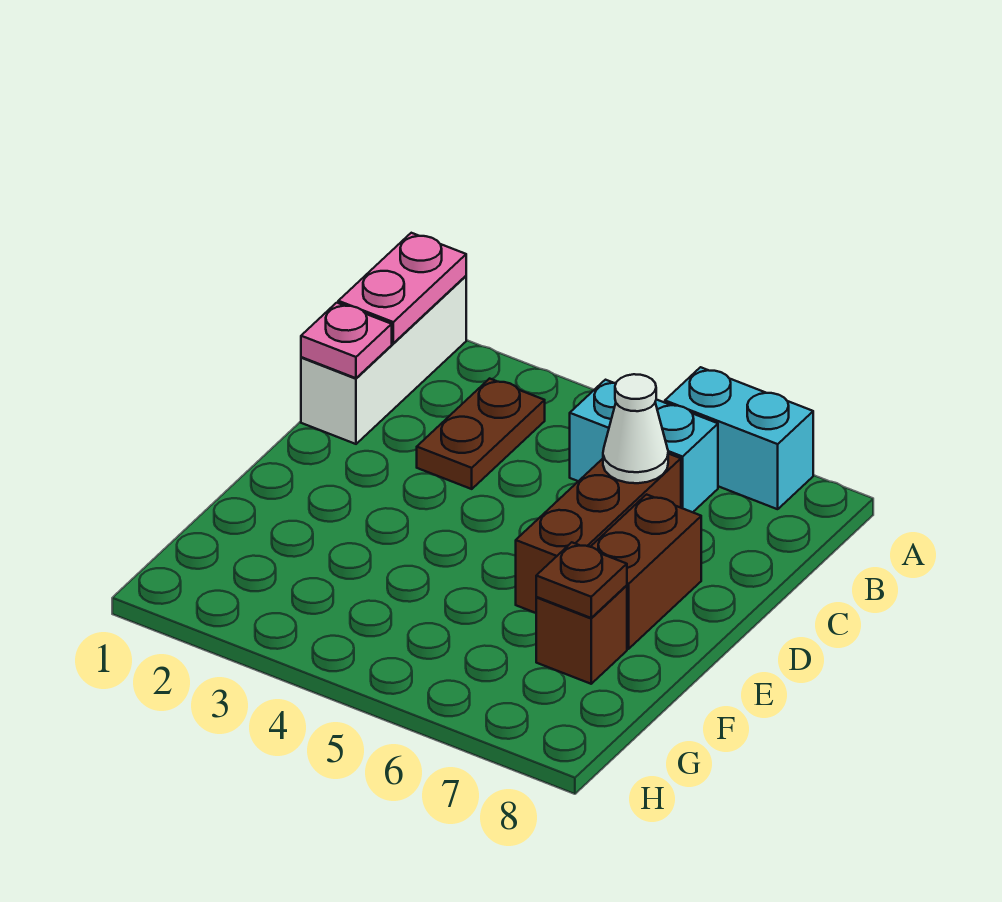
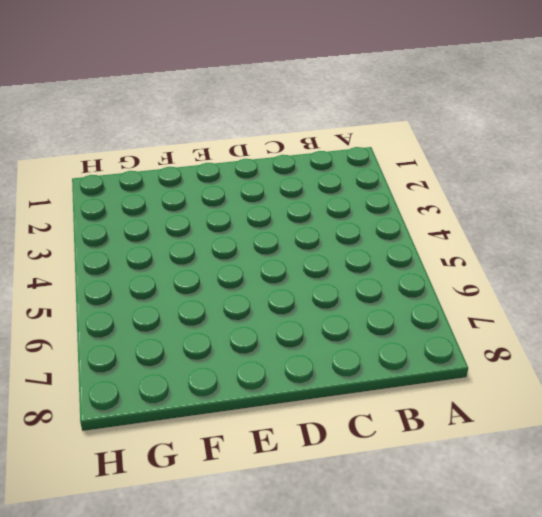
none -> white brick A1:C1 level 1
none -> cyan brick A6:A7 level 1

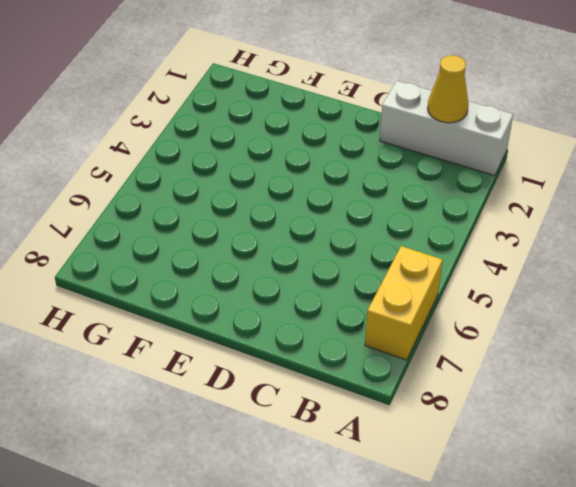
yellow brick A6:A7 level 1 -> cyan brick A6:A7 level 1
yellow cone B1 level 2 -> pink plate A1:B1 level 2
none -> brown plate B3:C3 level 1
none -> cyan brick B5:B6 level 1

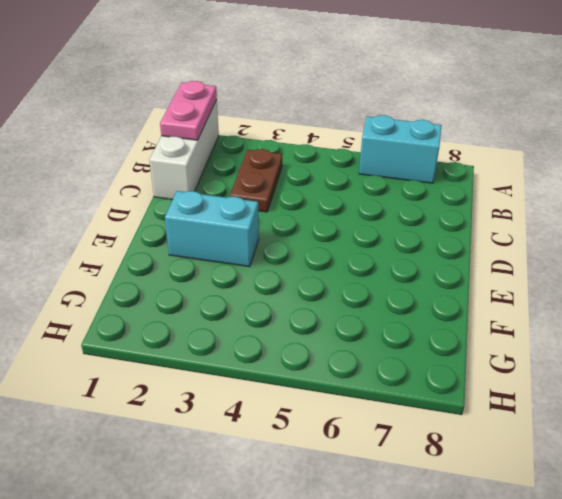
cyan brick E2:E3 level 1 -> cyan brick B5:B6 level 1
none -> brown brick C6:E6 level 1
none -> brown brick D7:E7 level 1

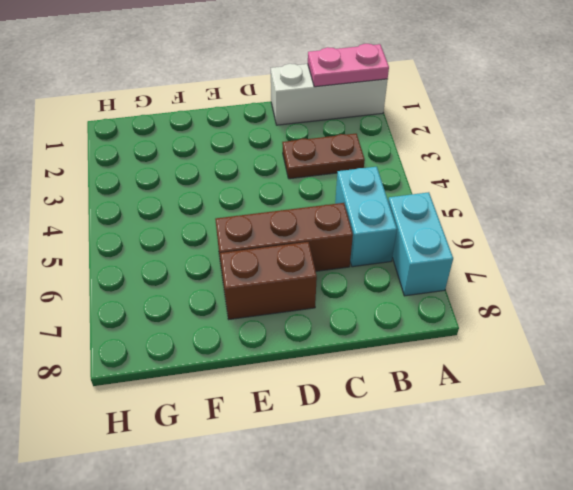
none -> brown brick F7 level 1
none -> pink plate C1 level 2

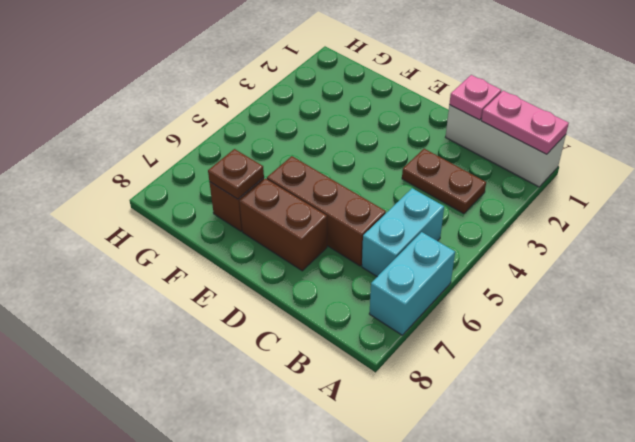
none -> white cone C6 level 2

